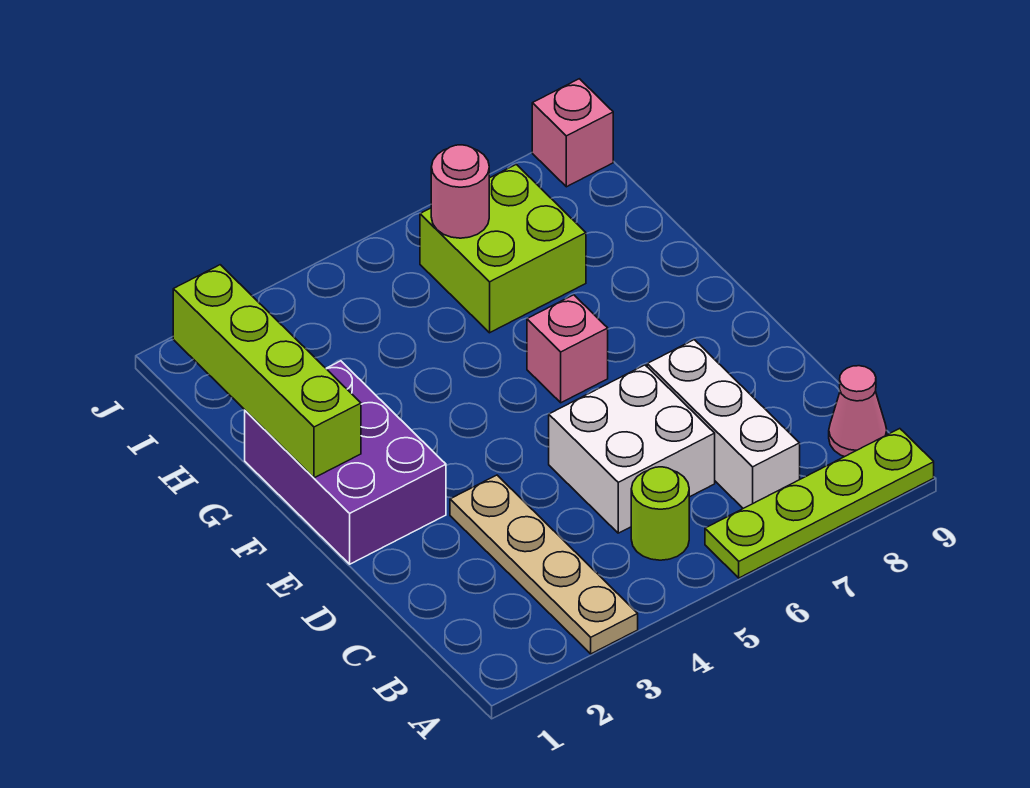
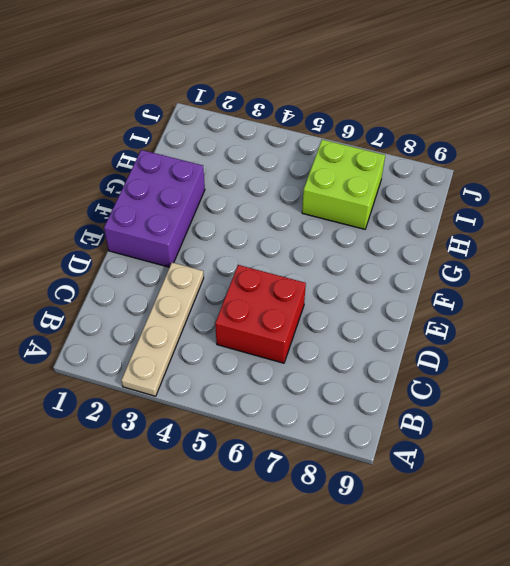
red brick C5:D6 level 1 -> white brick C5:D6 level 1
none -> lime plate A6:A9 level 1
none -> lime round brick B5 level 1
none -> white brick B7:D7 level 1

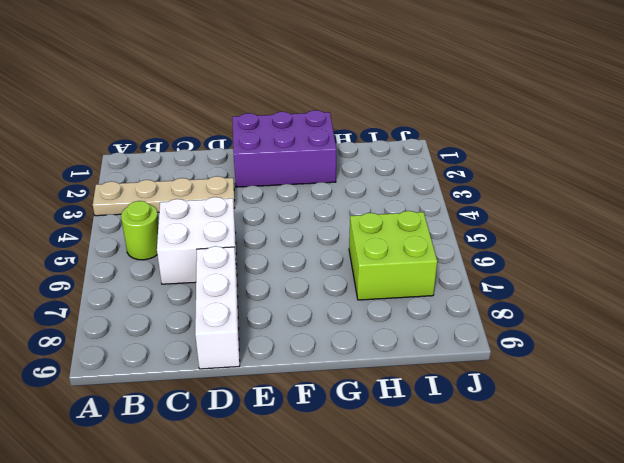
white brick D7:D9 level 1 -> white brick B7:D7 level 1
none -> lime plate A6:A9 level 1
none -> pink cone B9 level 1
none -> pink brick F6 level 1

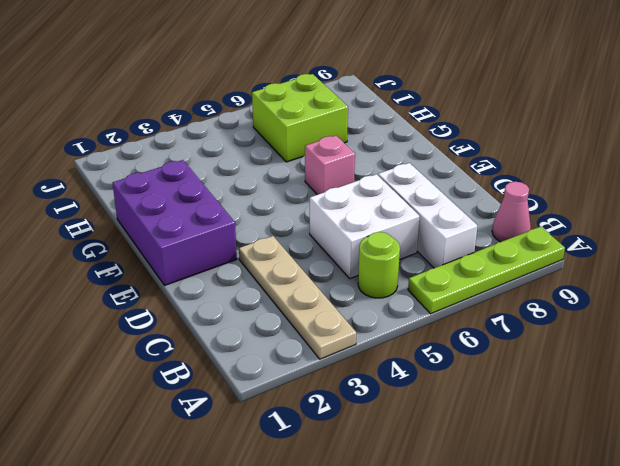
none -> pink brick J9 level 1
none -> lime brick F1:I1 level 2
none -> pink round brick I6 level 2

